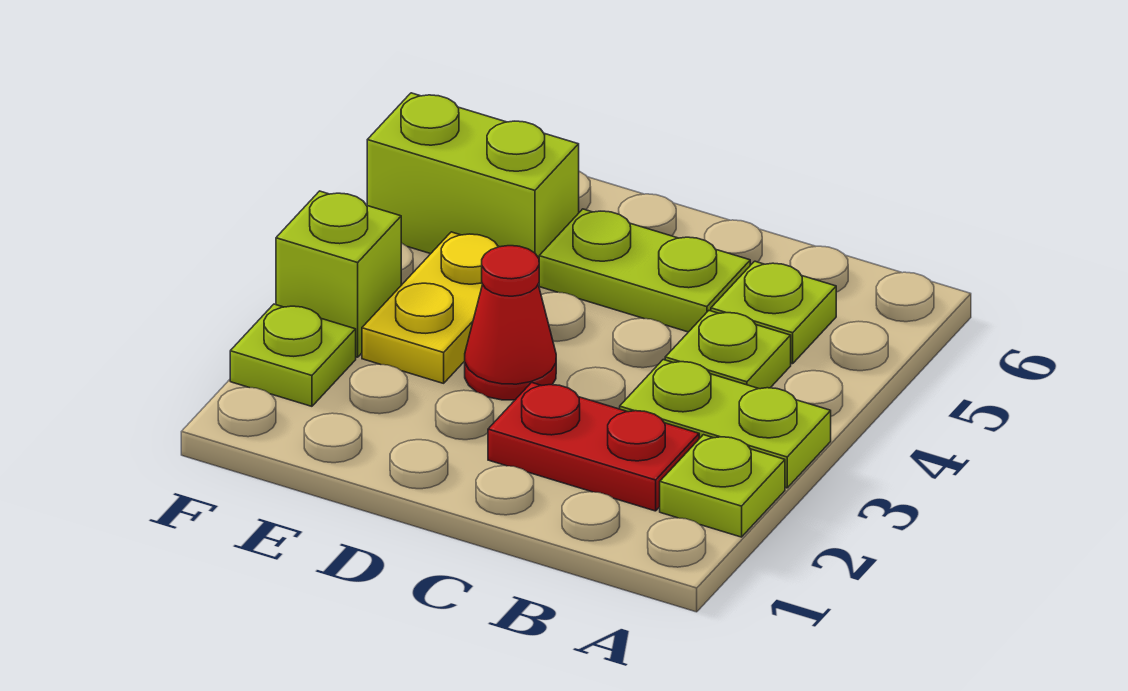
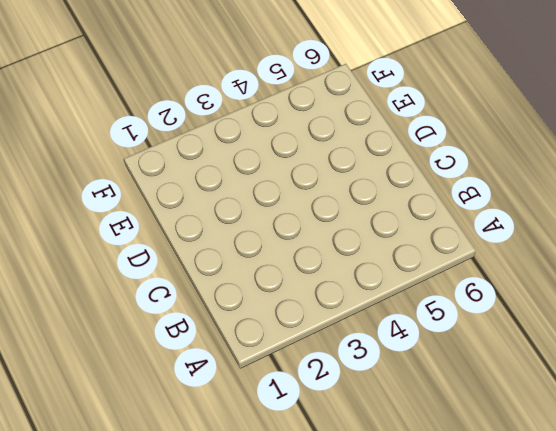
none -> lime plate A2 level 1
none -> lime plate A3:B3 level 1

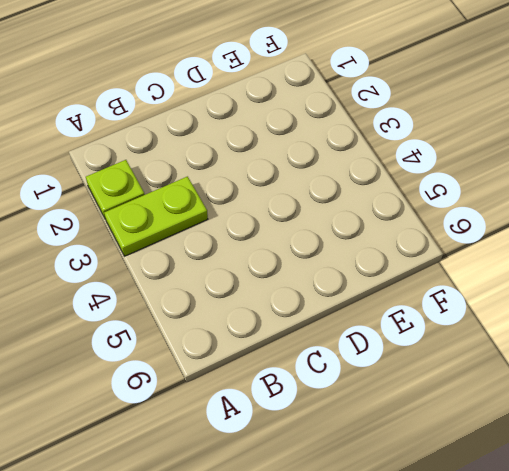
none -> red plate B2:C2 level 1
none -> lime plate B4 level 1

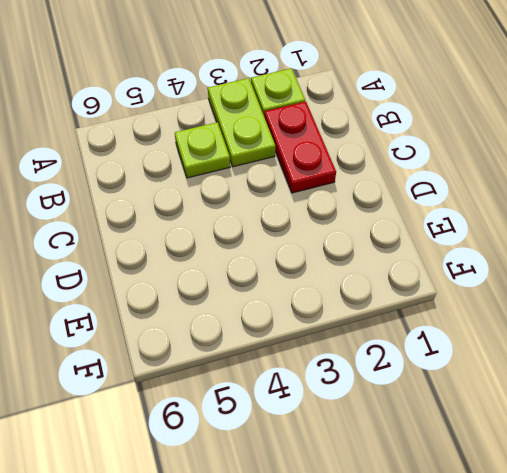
none -> lime plate B5 level 1
none -> lime plate C5:D5 level 1

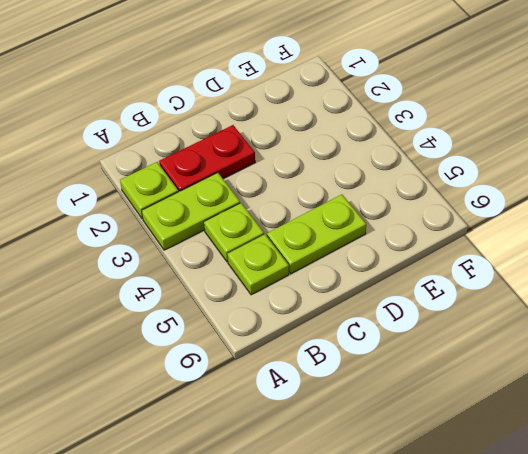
none -> red cone D3 level 1
none -> yellow plate E3:E4 level 1

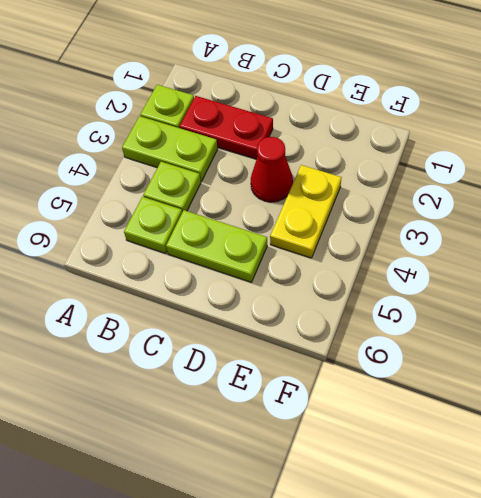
none -> lime brick E5:F5 level 1
none -> lime plate F2 level 1

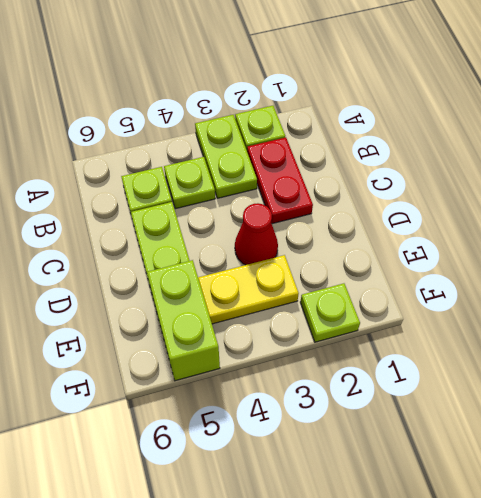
none -> lime brick F3 level 1

